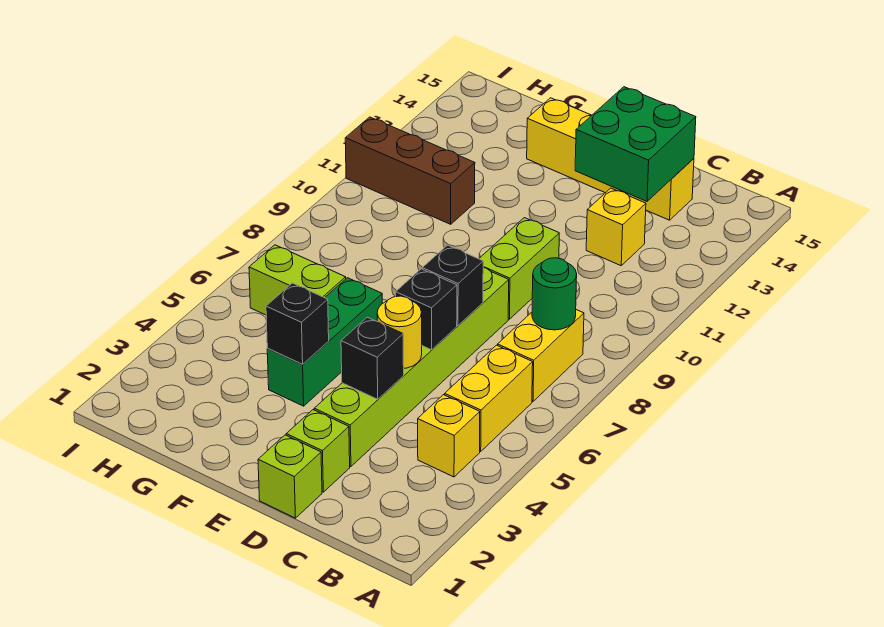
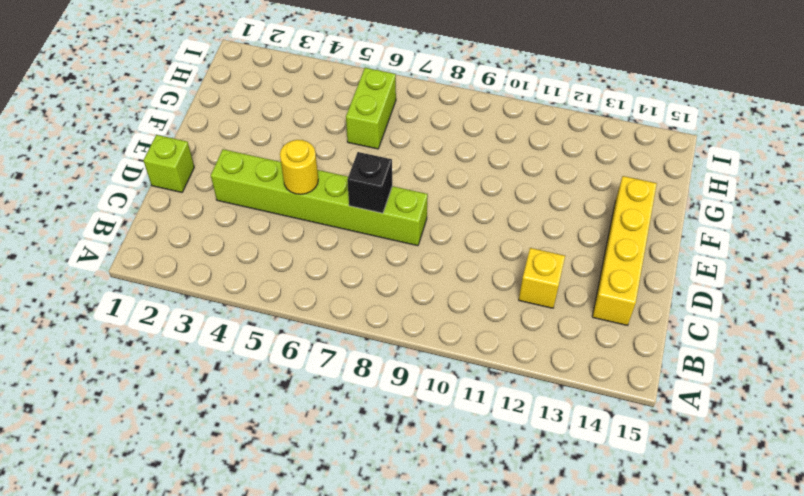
none -> yellow brick B4 level 1
none -> yellow brick B5:B6 level 1
none -> yellow brick B7:B8 level 1

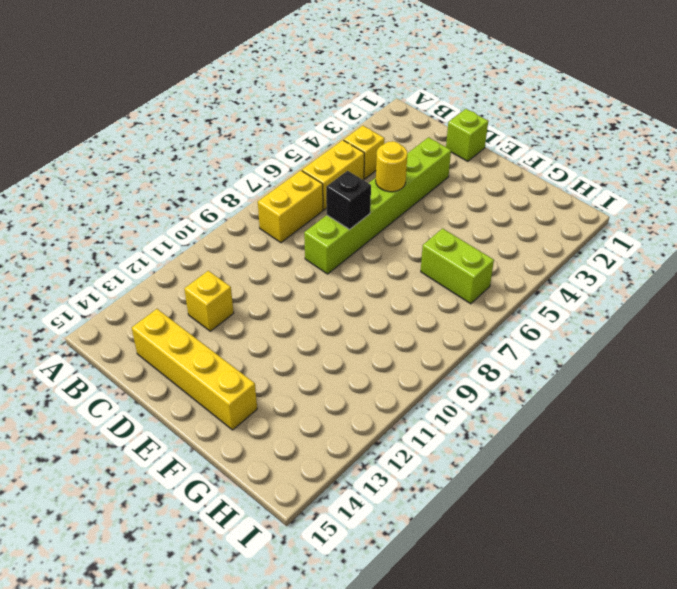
none -> lime brick D2 level 1
none -> lime brick D9:D10 level 1
none -> green brick F4:F6 level 1

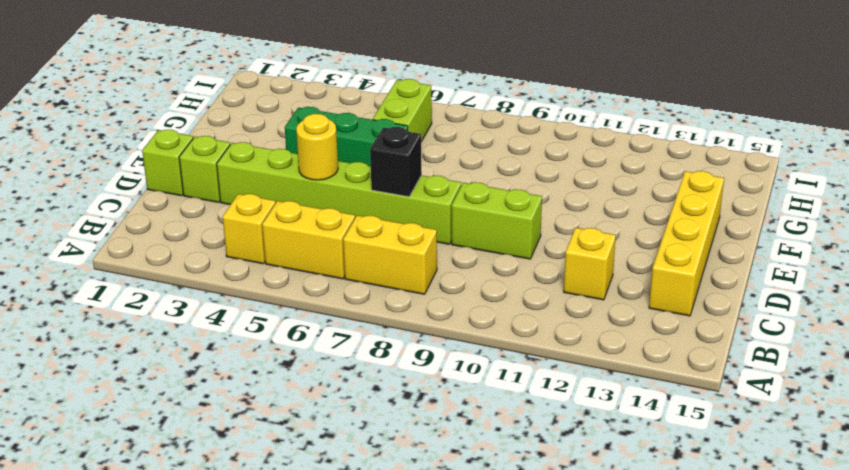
none -> brown brick G11:I11 level 1
none -> green round brick B8 level 2
none -> green brick C13:D14 level 2

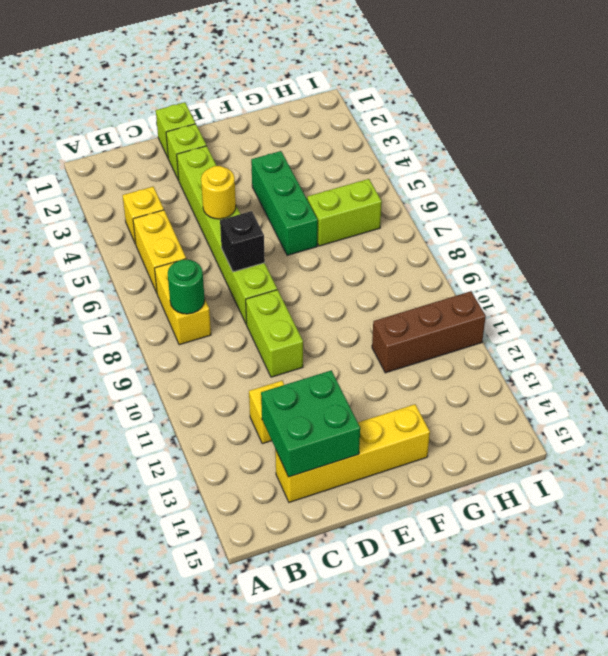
none -> black brick D4 level 2
none -> black brick D6 level 2
none -> black brick F4 level 2

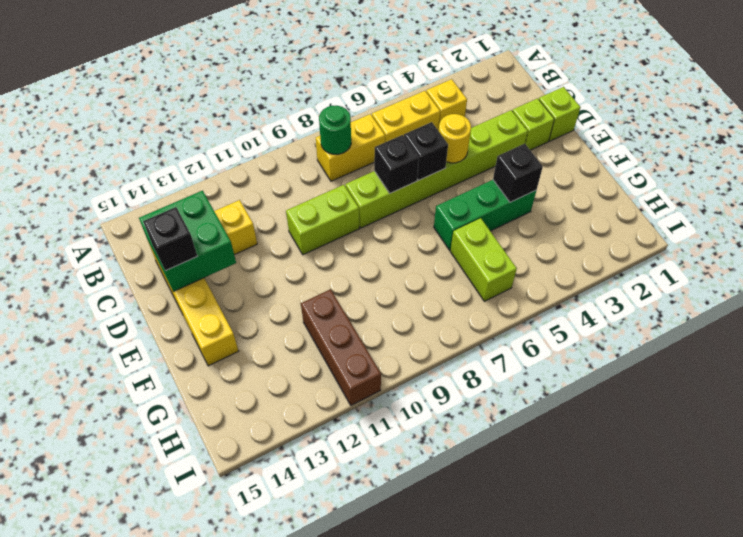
black brick D14 level 3 -> black brick D4 level 2

